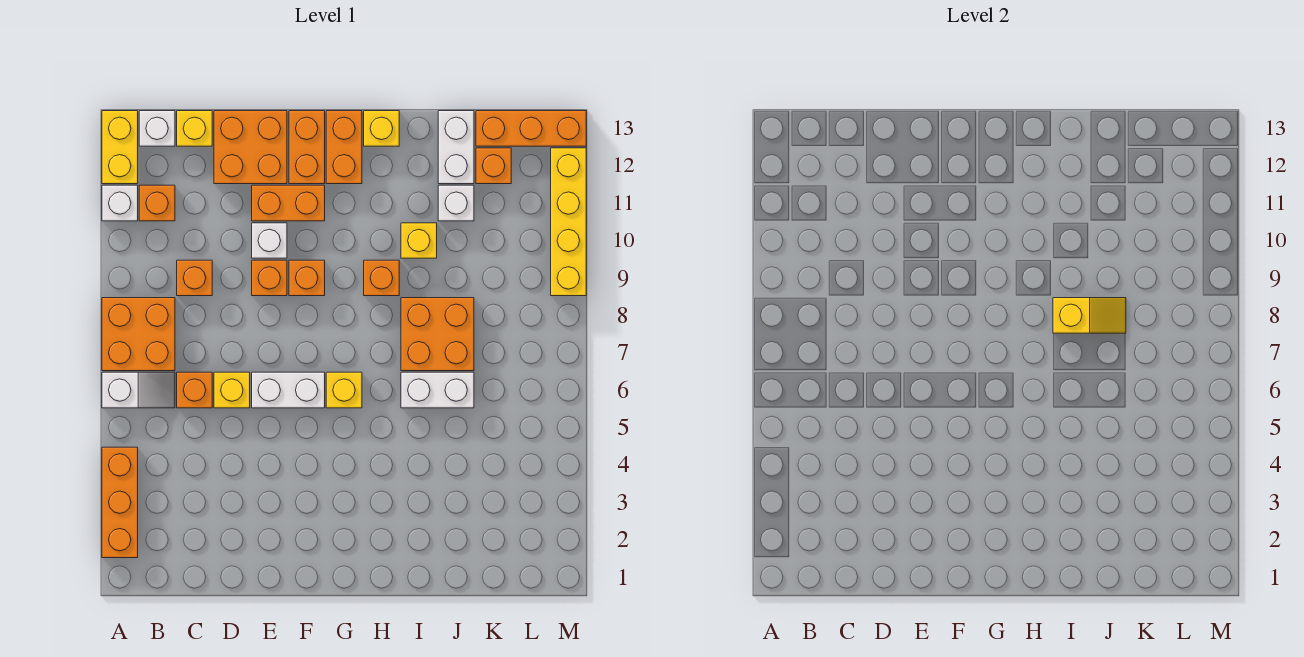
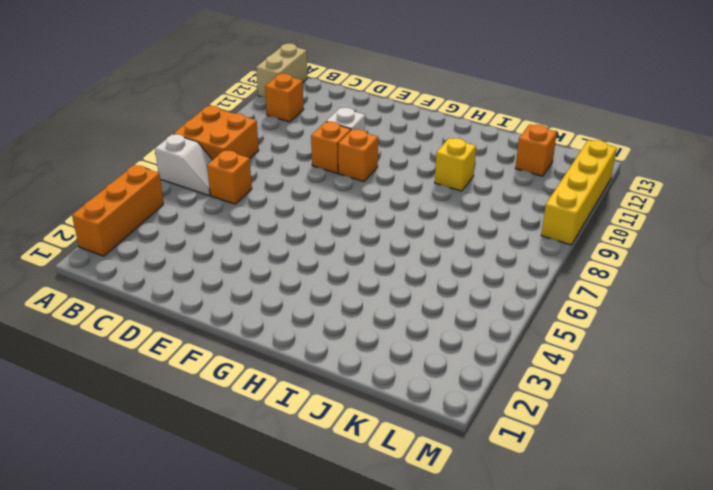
tan brick A12:A13 level 1 -> yellow brick A12:A13 level 1
none -> white brick A11 level 1
none -> white brick B13 level 1
none -> orange brick C9 level 1
none -> yellow brick C13 level 1

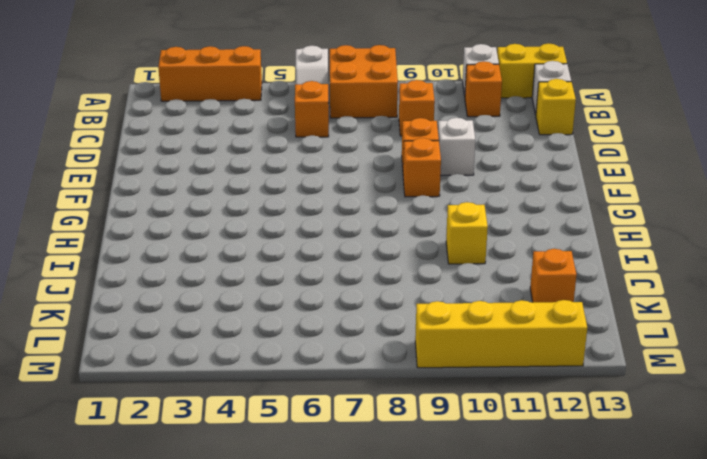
none -> yellow brick D6 level 1
none -> orange brick D12:E13 level 1
none -> white brick E6:F6 level 1
none -> orange brick E11:F11 level 1

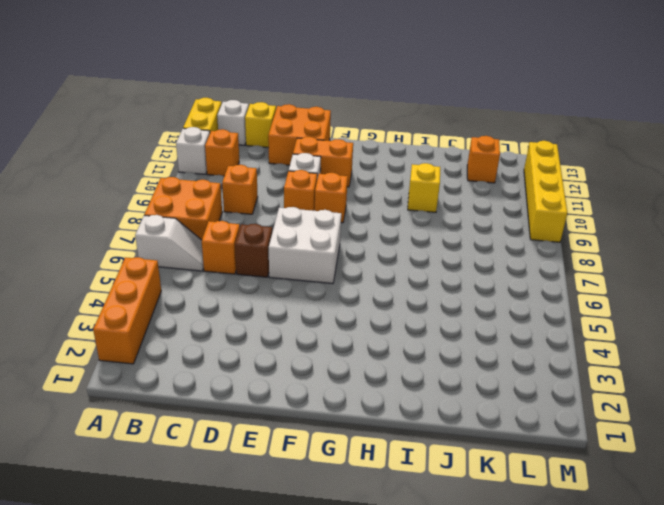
brown brick D6 level 1 -> yellow brick D6 level 1
white brick E6:F7 level 1 -> white brick E6:F6 level 1
none -> orange brick F12:F13 level 1
none -> yellow brick G6 level 1
none -> orange brick G12:G13 level 1
none -> orange brick H9 level 1

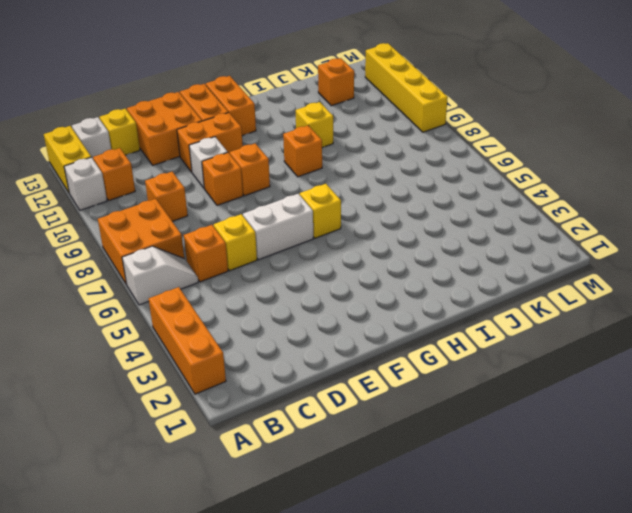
none -> yellow brick H13 level 1
none -> white brick I6:J6 level 1
none -> orange brick I7:J8 level 1
none -> white brick J11 level 1

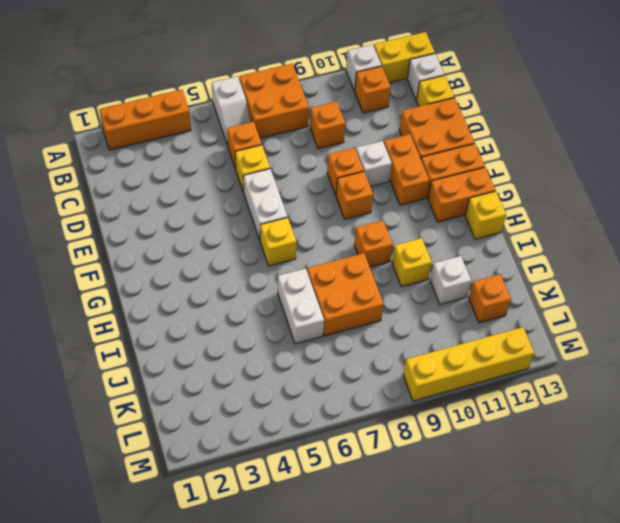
none -> white brick J12:J13 level 1
none -> orange brick K13:M13 level 1
none -> yellow slope I8:J8 level 2 top I

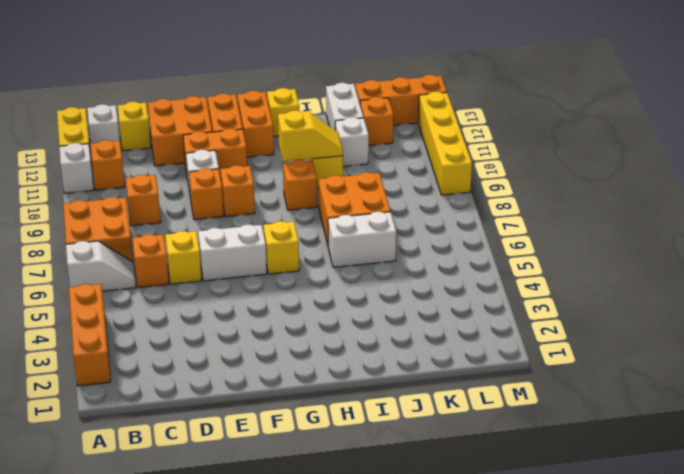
yellow slope H10:I10 level 2 top H -> yellow slope I8:J8 level 2 top I

